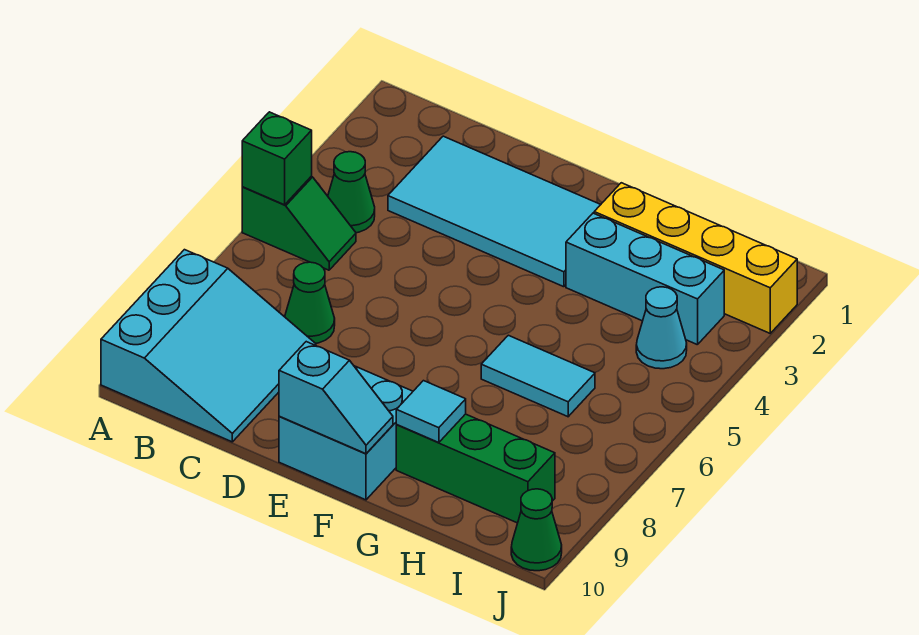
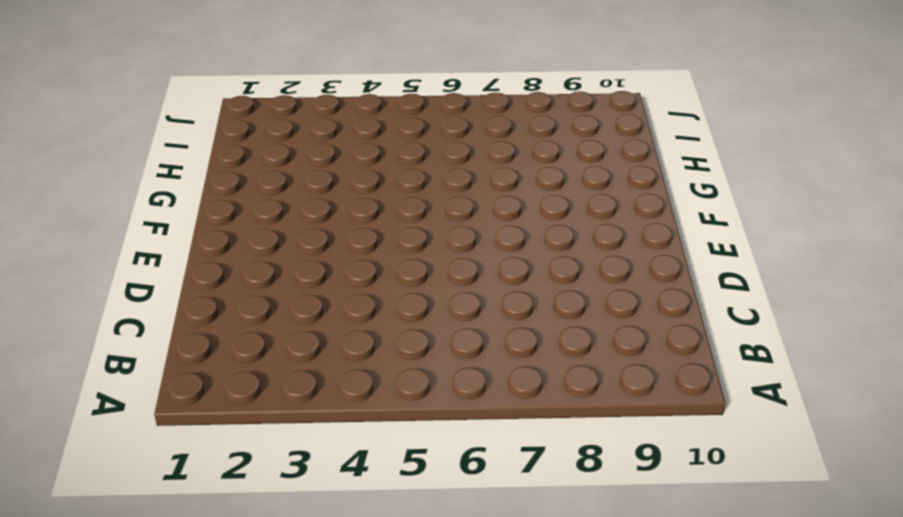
none -> green slope A5:B5 level 1 top A
none -> cyan slope A8:C10 level 1 top A
none -> green cone B4 level 1

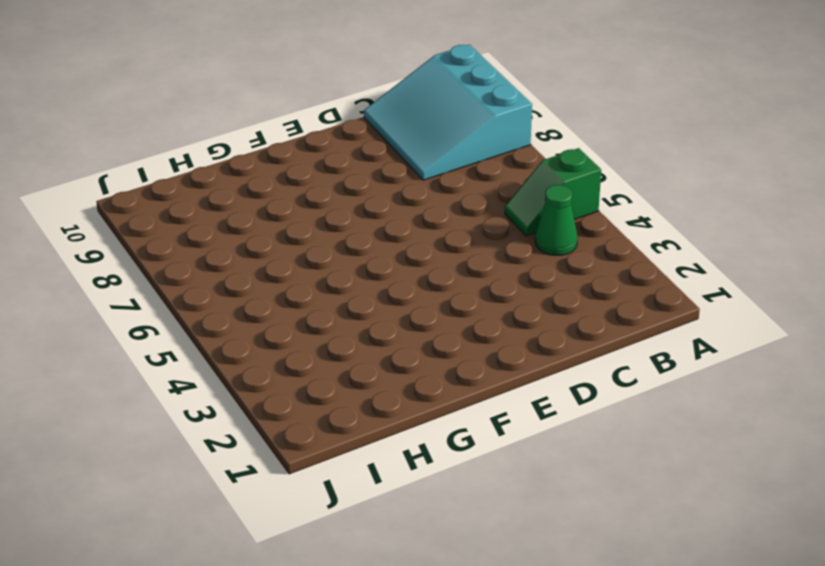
none -> cyan tile C2:F3 level 1
none -> green cone C7 level 1
none -> cyan brick E9:F10 level 1

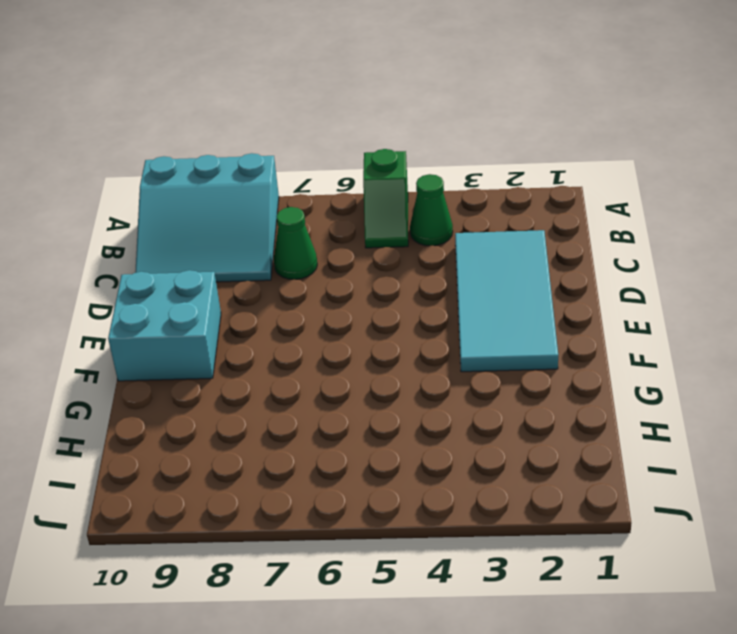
none -> yellow brick G2:J2 level 1
none -> cyan brick G3:I3 level 1
none -> cyan tile G6:H6 level 1

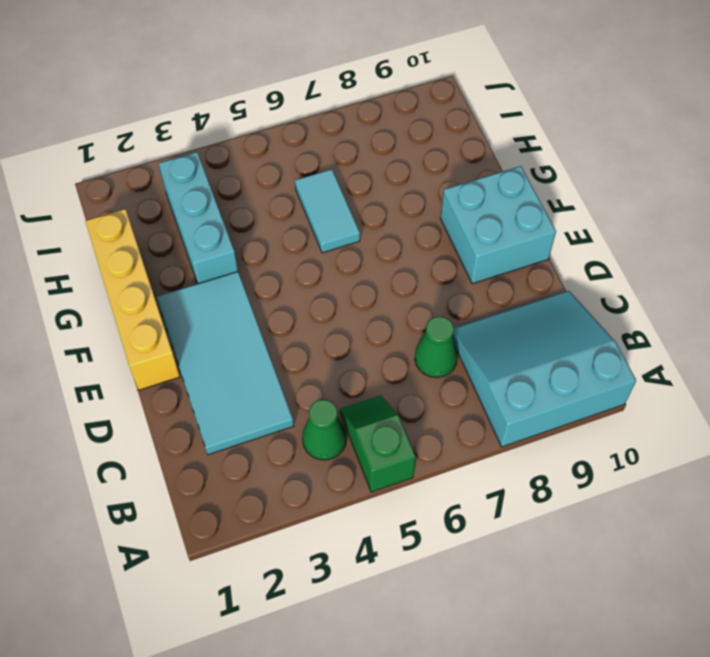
yellow brick E1:H1 level 1 -> yellow brick G2:J2 level 1
none -> green brick G9:I9 level 1
none -> cyan cone I4 level 1
none -> green cone J10 level 1

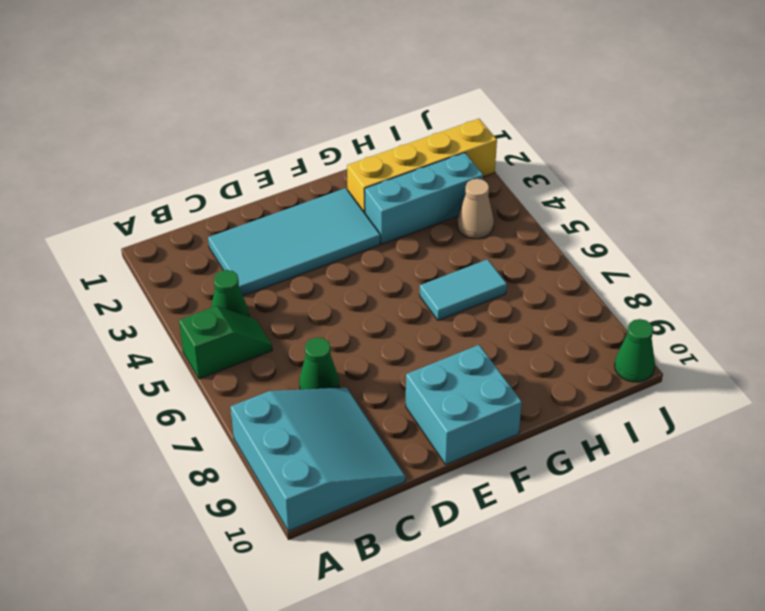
tan cone I4 level 1 -> cyan cone I4 level 1
none -> green brick G9:I9 level 1
none -> green brick A5 level 2
none -> cyan slope E10:F10 level 2 top E

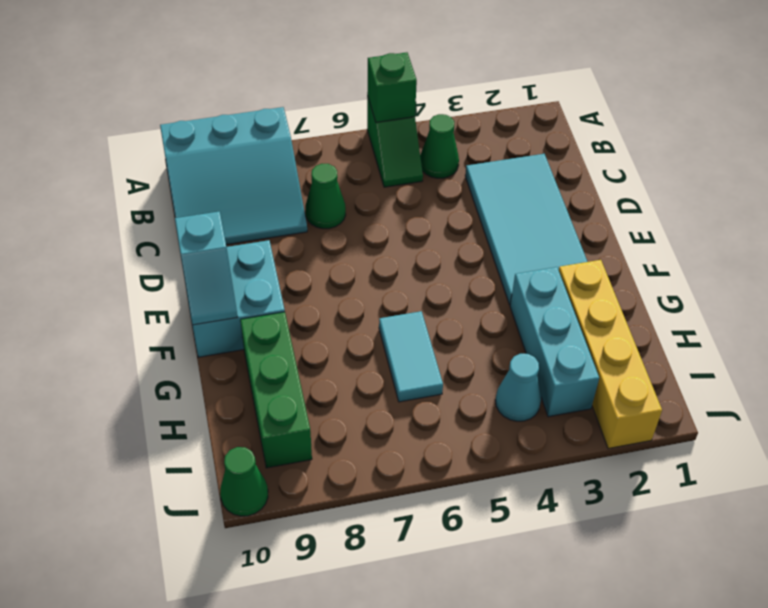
none -> cyan tile G9 level 2

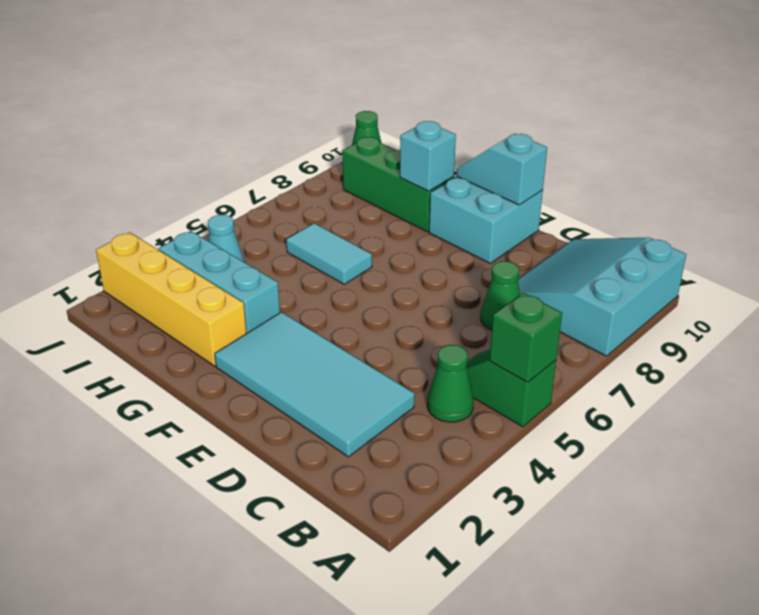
cyan brick G9 level 2 -> cyan tile G9 level 2

